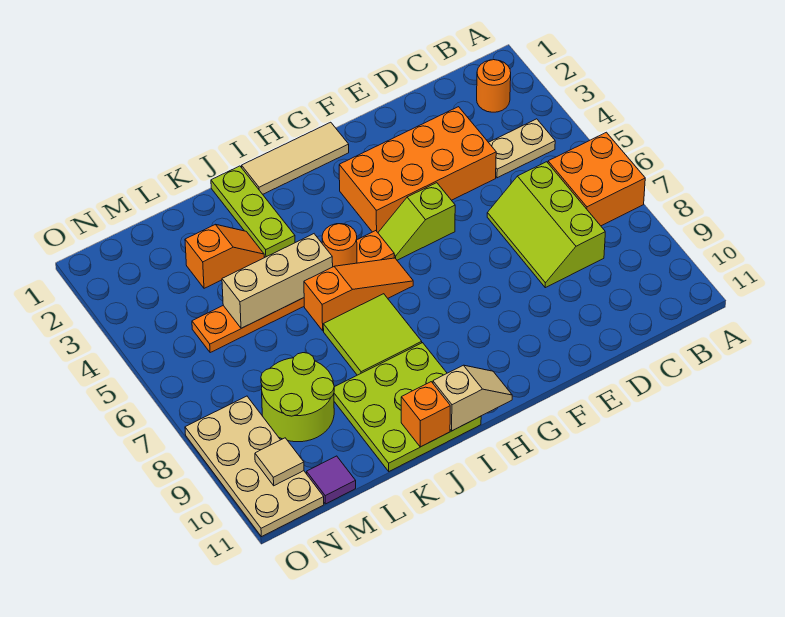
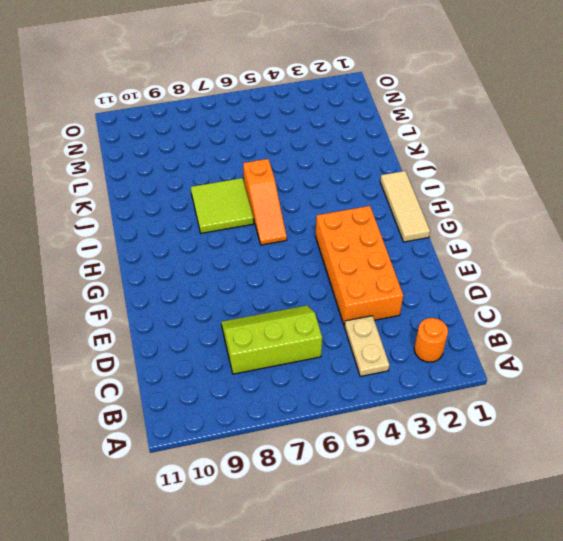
none -> orange brick A6:B7 level 1
none -> lime slope F5:G5 level 1 top F
none -> orange plate H5:M5 level 1

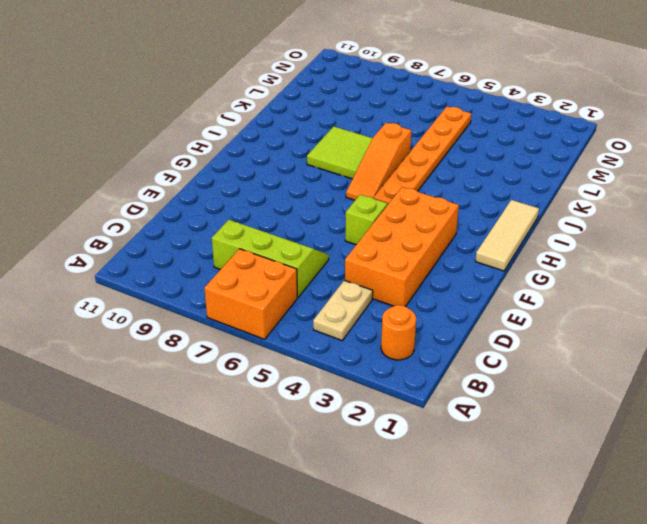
none -> lime plate I9:K11 level 1
none -> lime plate J1:J3 level 1
none -> orange slope K3:L3 level 1 top L

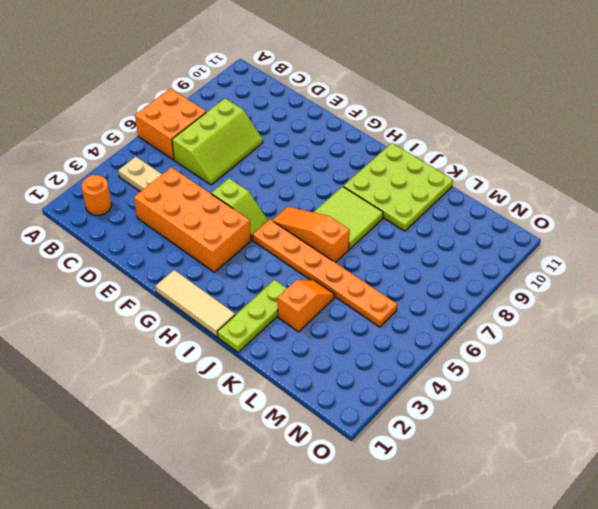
orange slope K3:K4 level 1 top 3 -> orange slope K3:L3 level 1 top L
none -> lime round brick L8:M9 level 1
none -> purple tile M11 level 1
none -> tan plate N8:O11 level 1

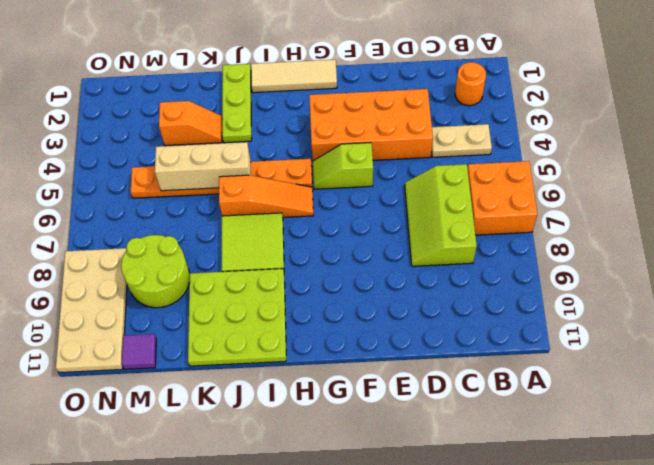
none -> tan slope H11:I11 level 2 top I
none -> orange round brick I5 level 2
none -> orange brick J11 level 2

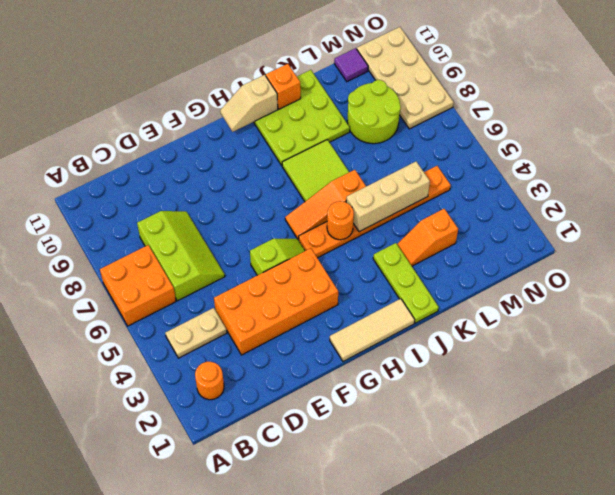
none -> tan tile N10 level 2

